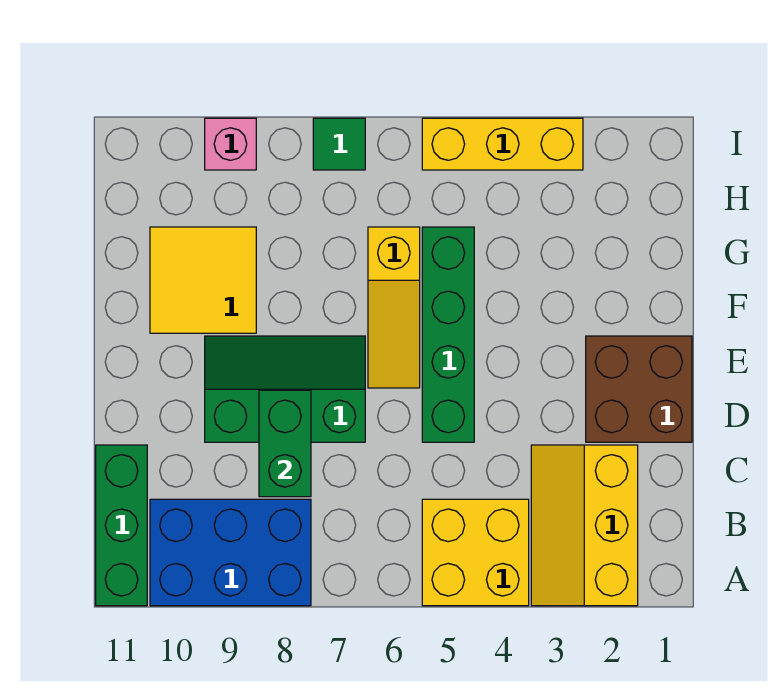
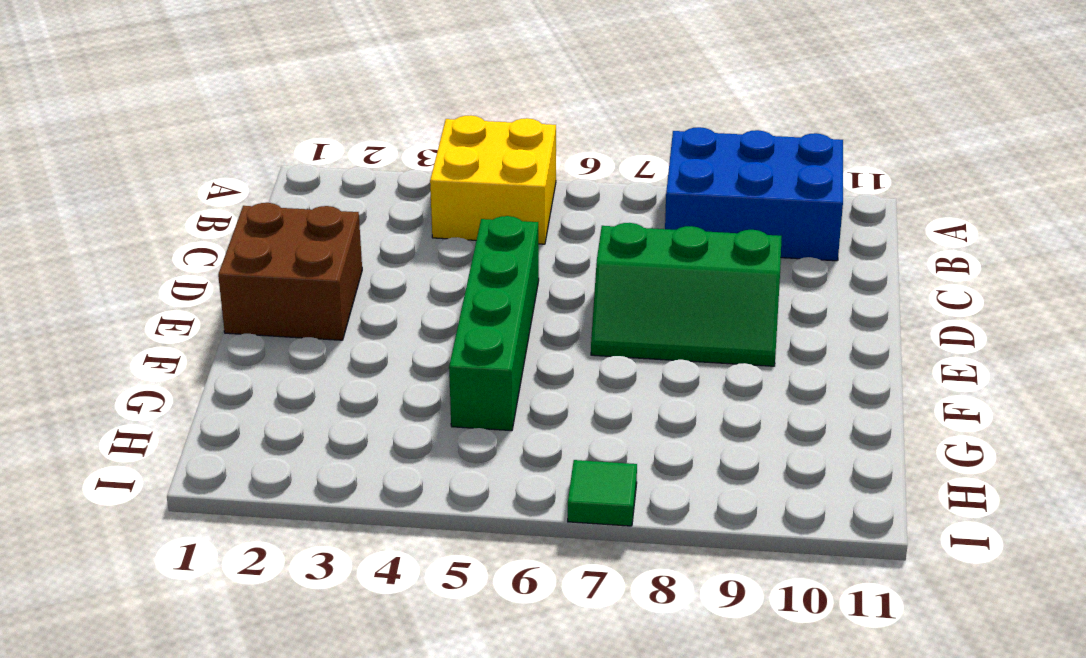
none -> yellow slope A2:C3 level 1 top 2
none -> green brick A11:C11 level 1
none -> yellow slope E6:G6 level 1 top G

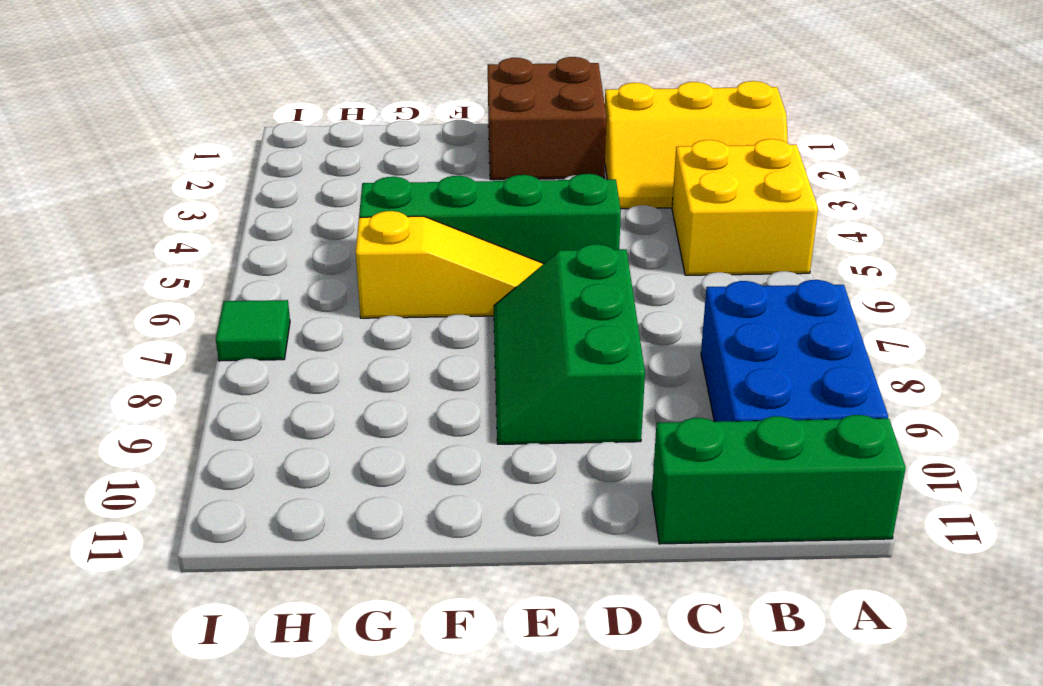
none -> yellow tile F9:G10 level 1
none -> yellow brick I3:I5 level 1
none -> pink brick I9 level 1

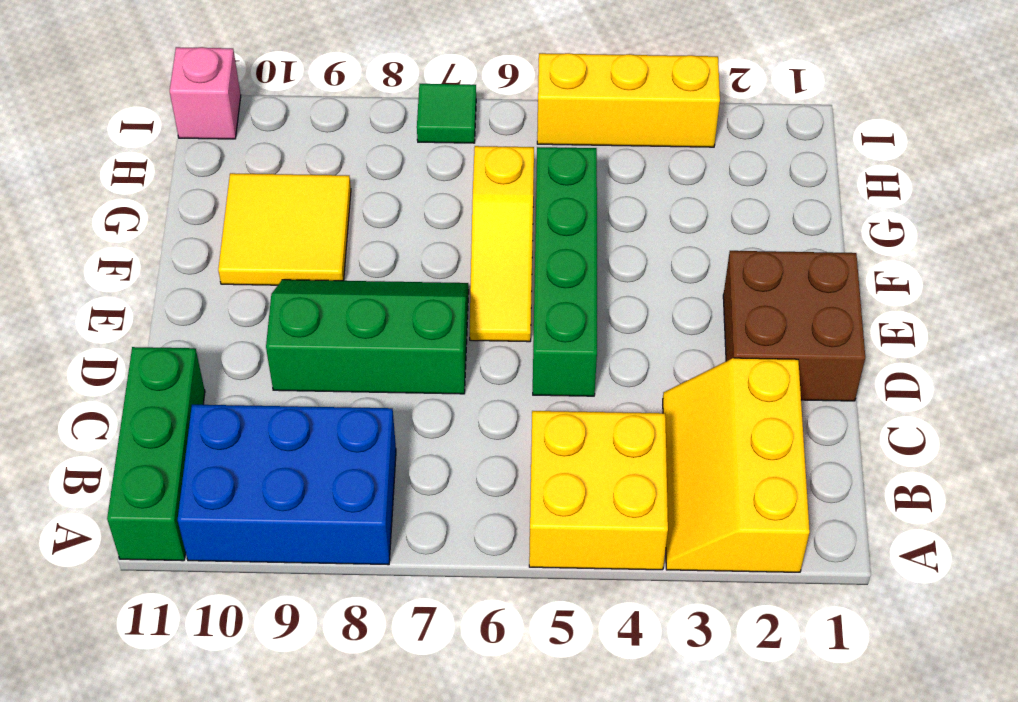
pink brick I11 level 1 -> pink brick I9 level 1
none -> green brick C8:D8 level 2

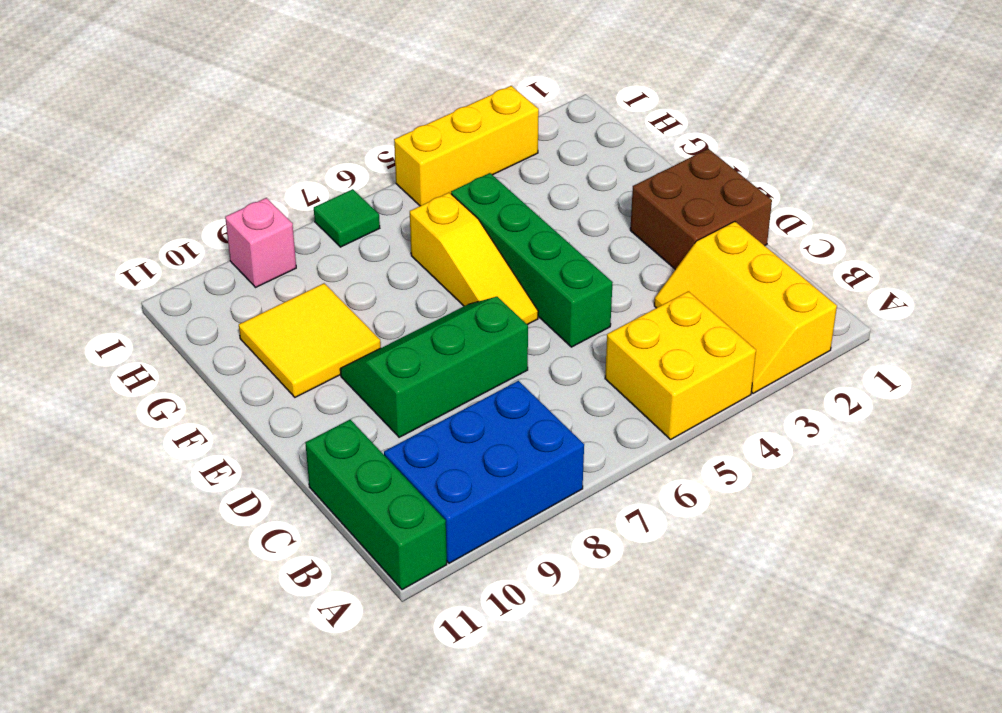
none -> green brick C8:D8 level 2

